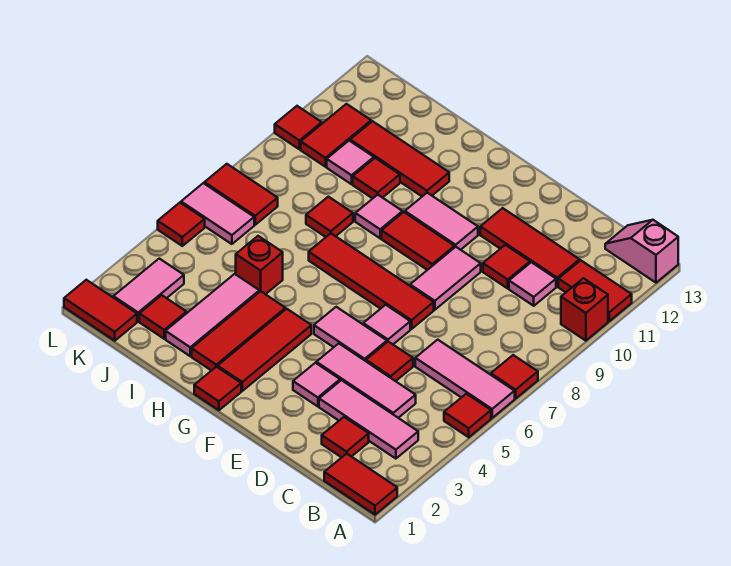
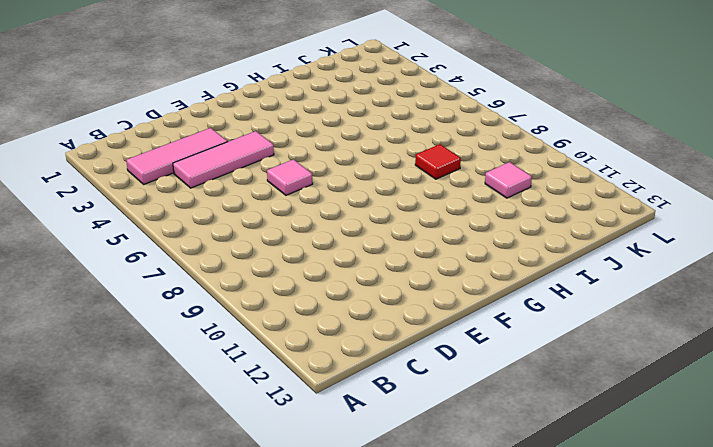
none -> red tile A1:B1 level 1
none -> red tile A5 level 1
none -> pink tile A6:C6 level 1
none -> red tile A7 level 1

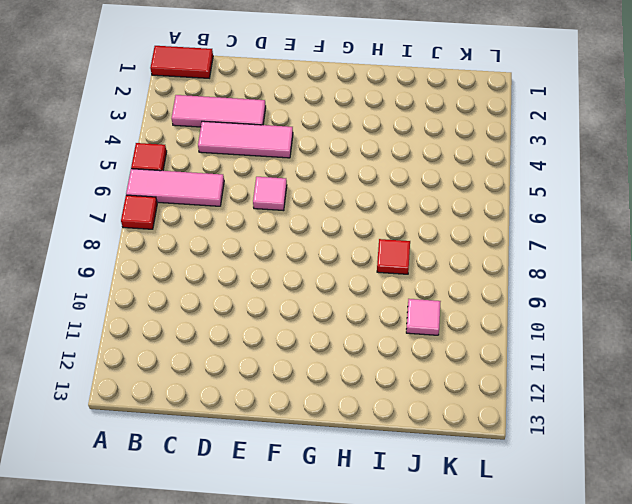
none -> red brick A10 level 1
none -> red tile A11:B11 level 1
none -> pink slope A13:B13 level 1 top A
none -> red tile C2 level 1

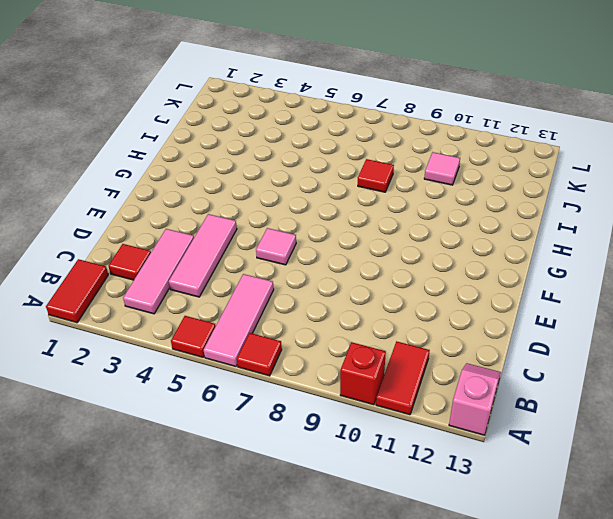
none -> pink tile C10 level 1
none -> red tile C11:E11 level 1
none -> red tile D5 level 1
none -> red tile D10 level 1

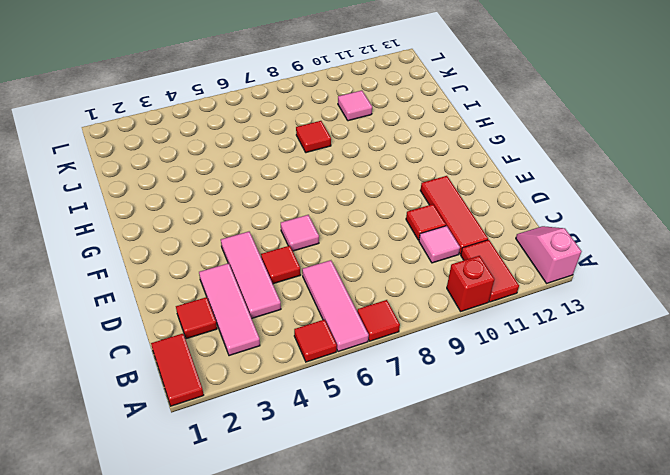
none -> pink tile E3 level 1
none -> pink tile E5:F5 level 1
none -> red tile E7:H7 level 1
none -> pink tile E8:E9 level 1

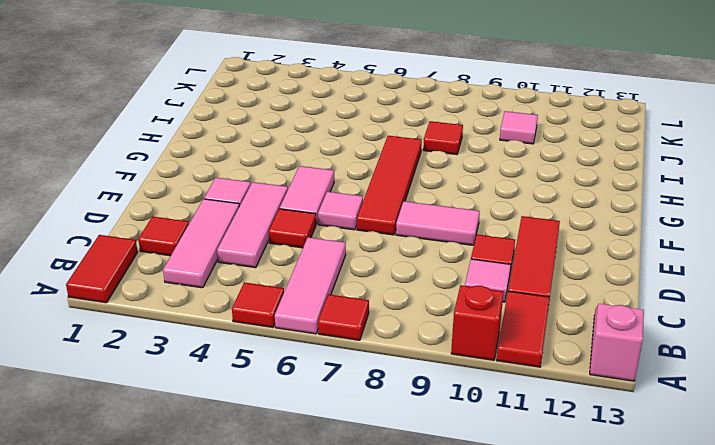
none -> red tile F9:G9 level 1
none -> pink tile F10:G10 level 1
none -> red tile G1 level 1
none -> red tile G2:G4 level 1

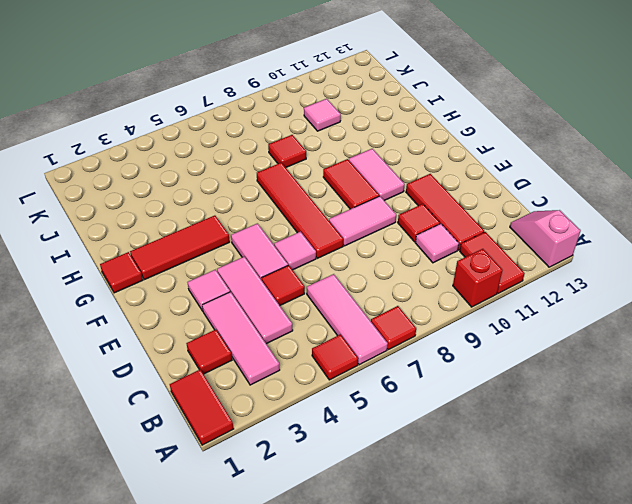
none -> red tile H2:H4 level 1
none -> pink tile H9 level 1
none -> red tile H11:J11 level 1
none -> pink tile I2:I4 level 1

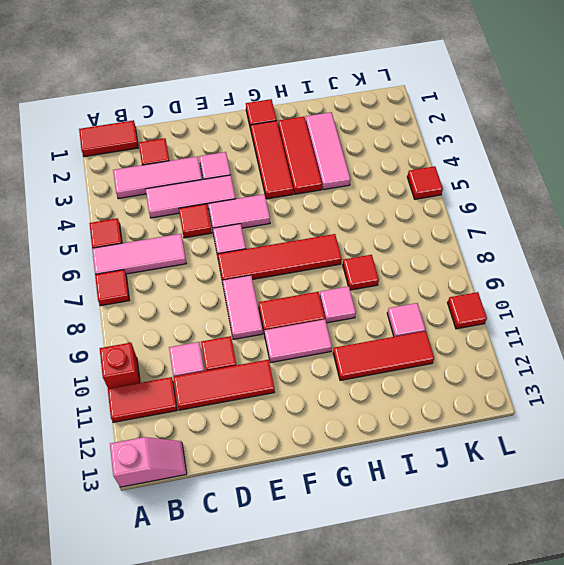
none -> red brick I5 level 1
none -> red tile I10 level 1
none -> red tile J2 level 1
none -> red tile K1:L1 level 1

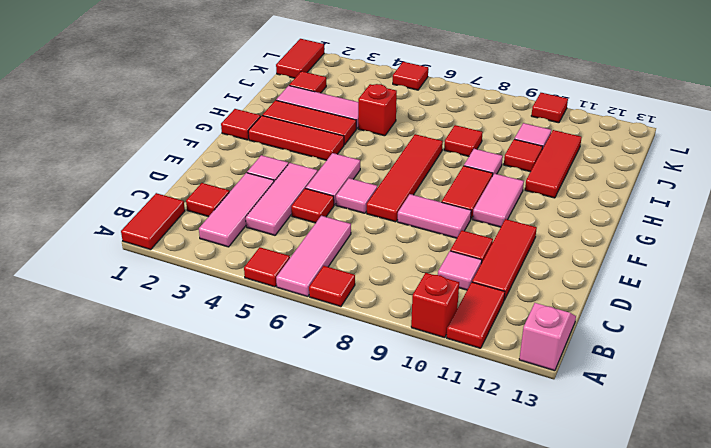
none -> pink tile K2:K3 level 1
none -> pink tile K6:L6 level 1
none -> red tile K7:L7 level 1
none -> red tile K10:K11 level 1

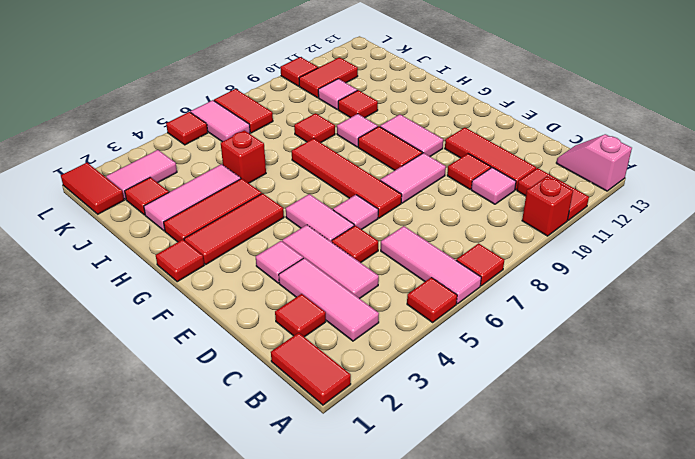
none -> red tile H11:J11 level 1

